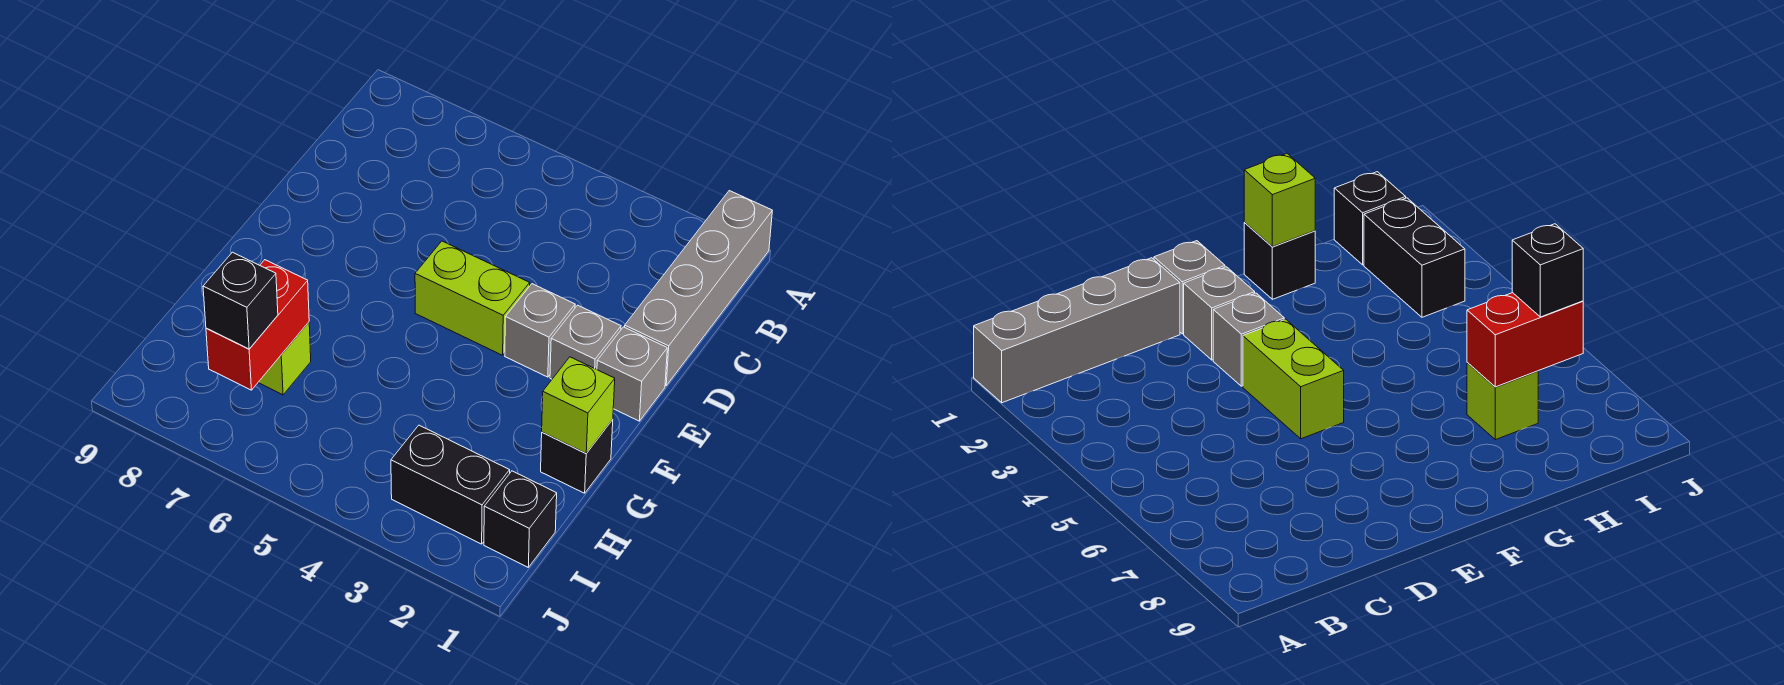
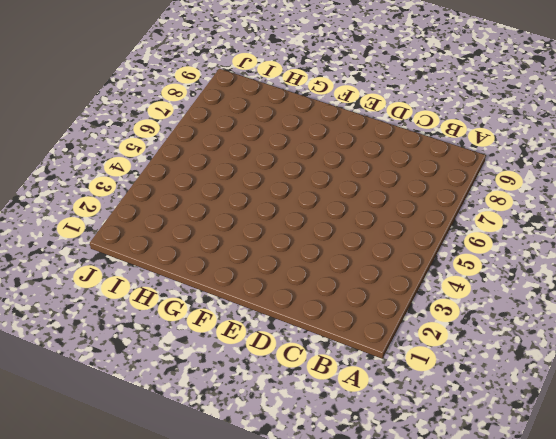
none -> grey brick A1:D1 level 1
none -> grey brick E1 level 1
none -> grey brick E2 level 1

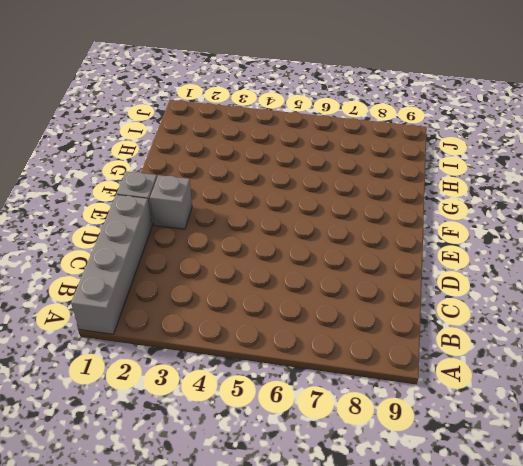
none -> grey brick E3 level 1
none -> lime brick E4:E5 level 1
none -> black brick G1 level 1

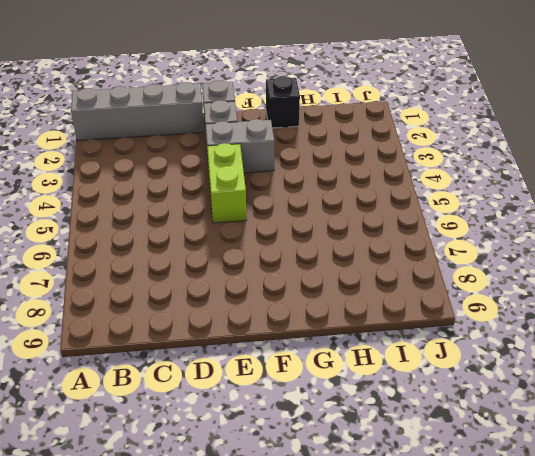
grey brick E3:F3 level 1 -> grey brick E3 level 1
none -> lime brick H7 level 1
none -> black brick I1 level 1
none -> black brick I2:I3 level 1

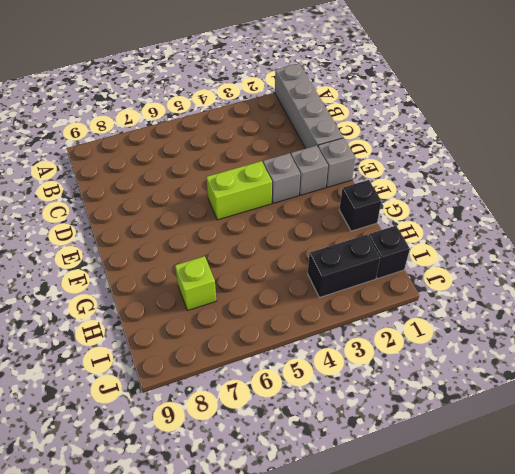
none -> lime brick G1 level 2
none -> red brick H7:I7 level 2
none -> black brick I7 level 3

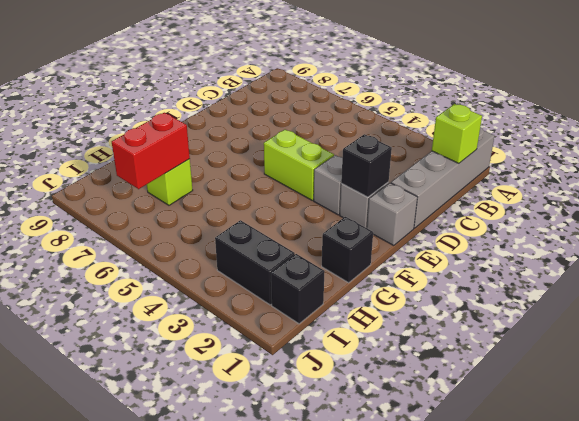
lime brick B1 level 2 -> lime brick G1 level 2
black brick E2 level 2 -> black brick I7 level 3

